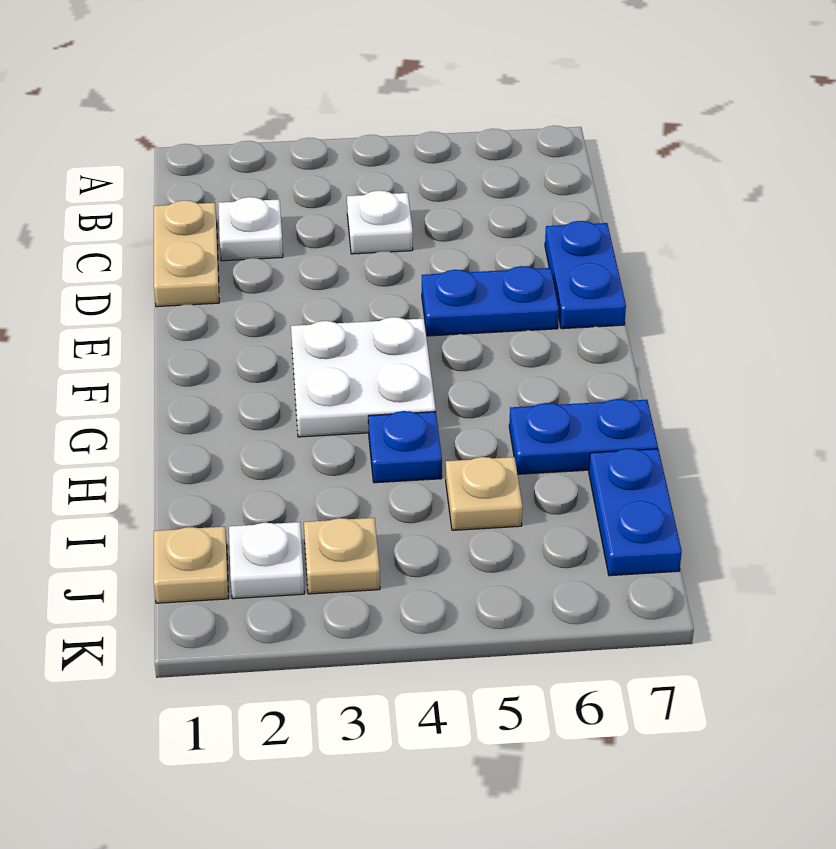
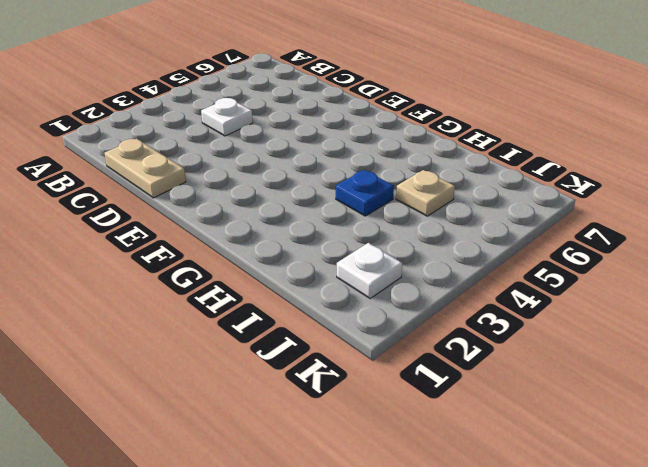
none -> white plate C2 level 1
none -> blue plate D7:E7 level 1
none -> blue plate E5:E6 level 1

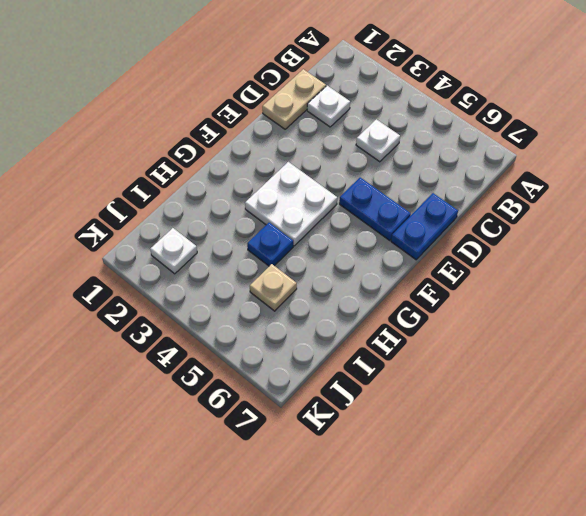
none -> blue plate H6:H7 level 1
none -> blue plate I7:J7 level 1
none -> tan plate J1 level 1

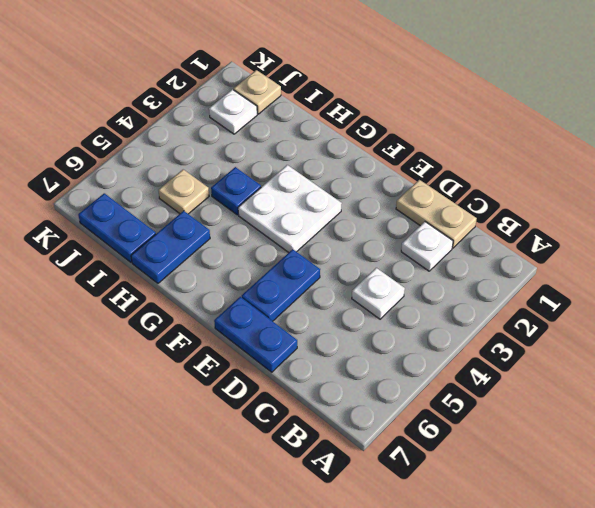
none -> tan plate J3 level 1

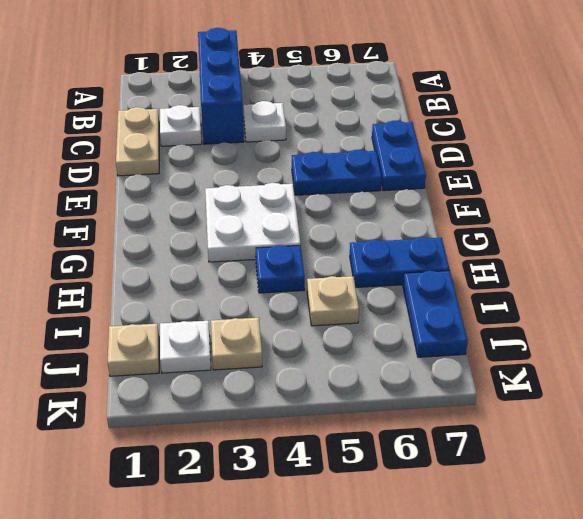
blue brick A3:C3 level 1 -> none

